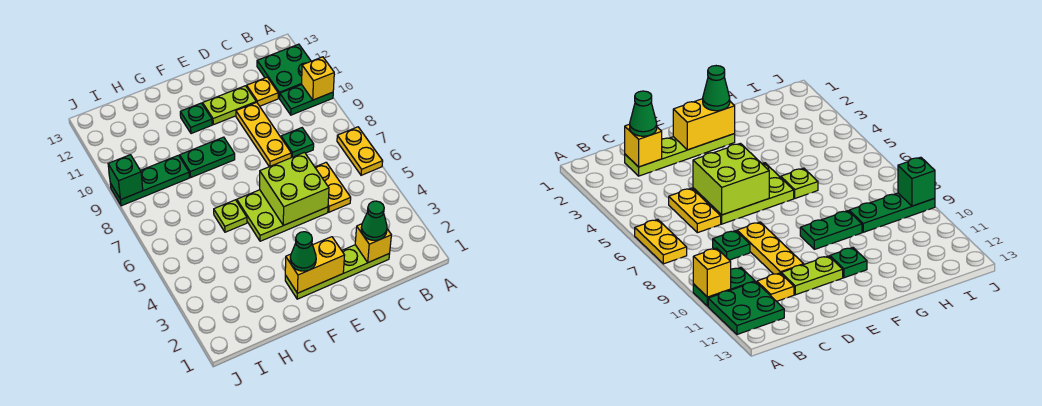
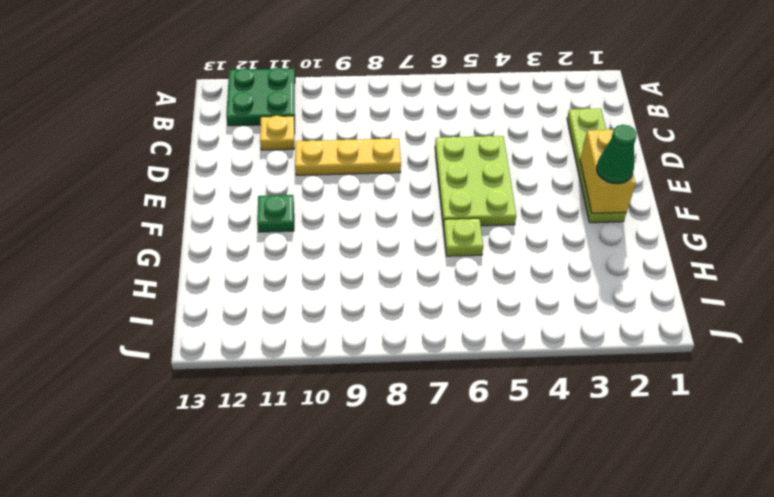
none -> yellow plate A6:A7 level 1
none -> green plate A10:B10 level 1
none -> yellow plate C5:C6 level 1

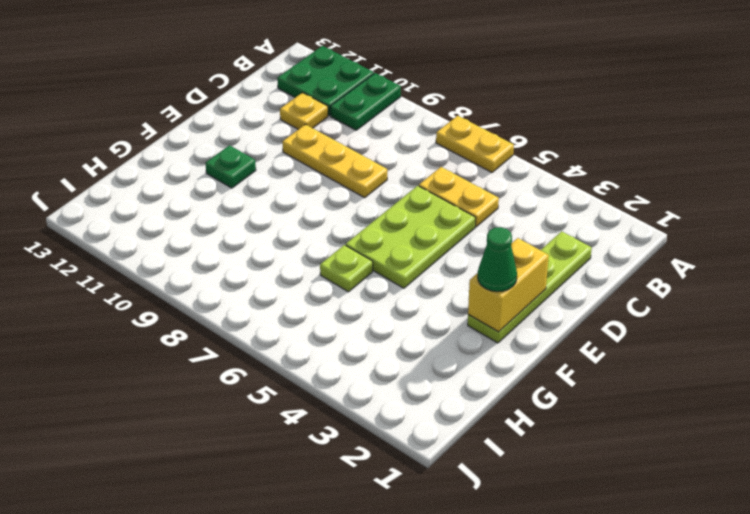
none -> green plate C8 level 1
none -> lime plate D11:E11 level 1
none -> green plate F9:G9 level 1

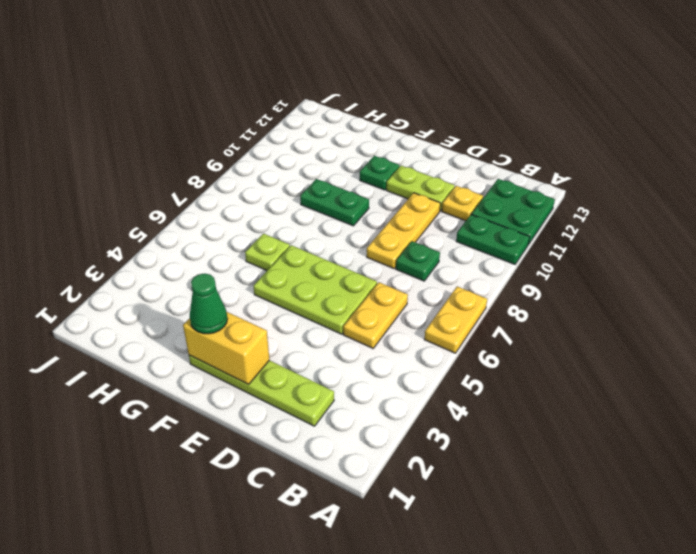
none -> green plate H9:J9 level 1
none -> yellow brick A10 level 2
none -> yellow brick C2 level 2

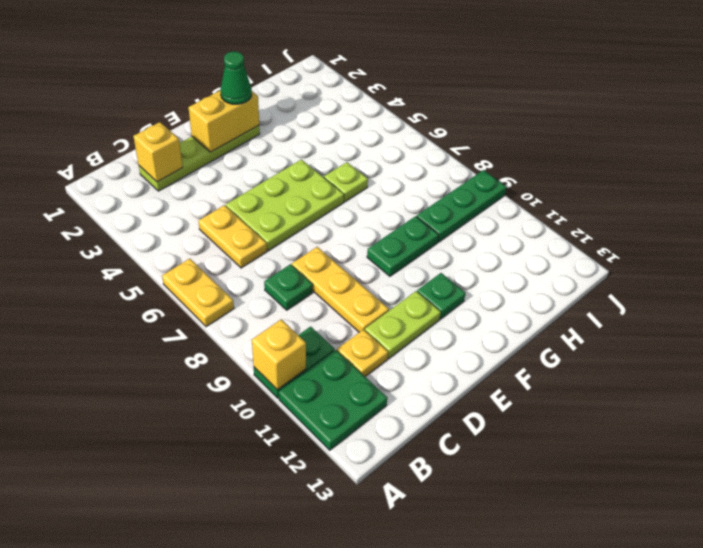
none -> lime brick D5:E6 level 2
none -> green brick J9 level 2
none -> green cone C2 level 3

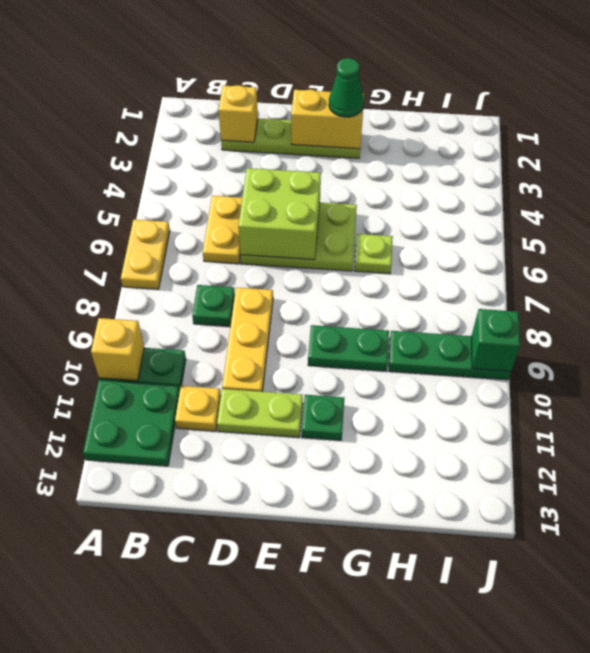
none -> green cone C2 level 3

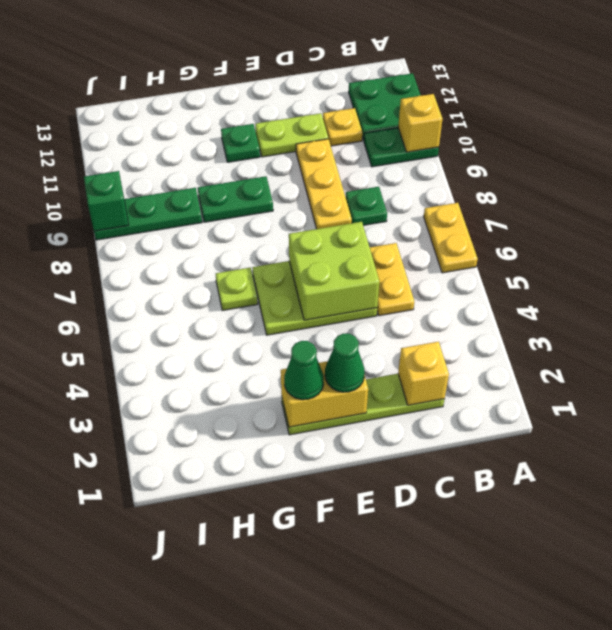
green cone E2 level 3 -> green cone C2 level 3

